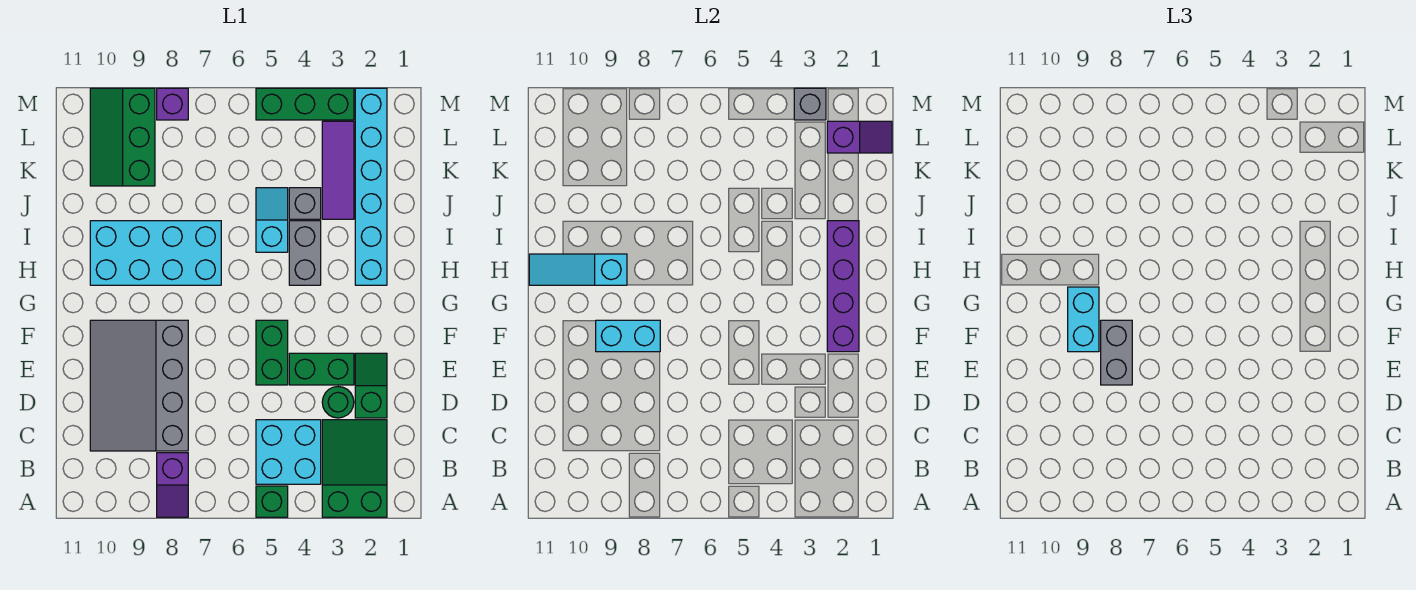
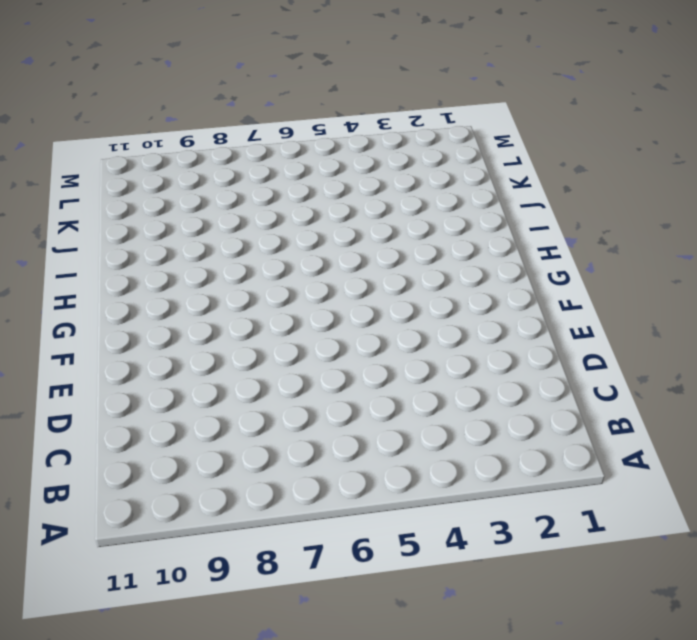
none -> green slope A2:C3 level 1 top A
none -> green brick A5 level 1
none -> purple slope A8:B8 level 1 top B

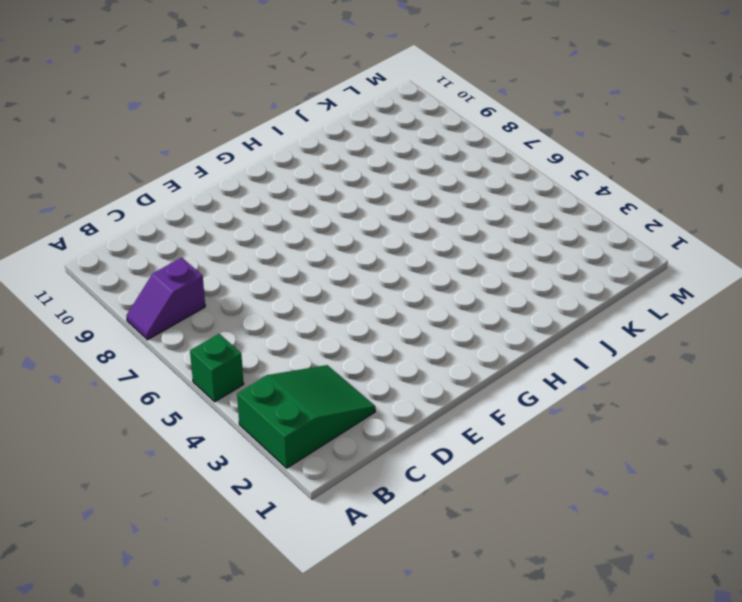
none -> cyan brick B4:C5 level 1
none -> grey slope C8:F10 level 1 top 8
none -> green slope D2:E2 level 1 top D

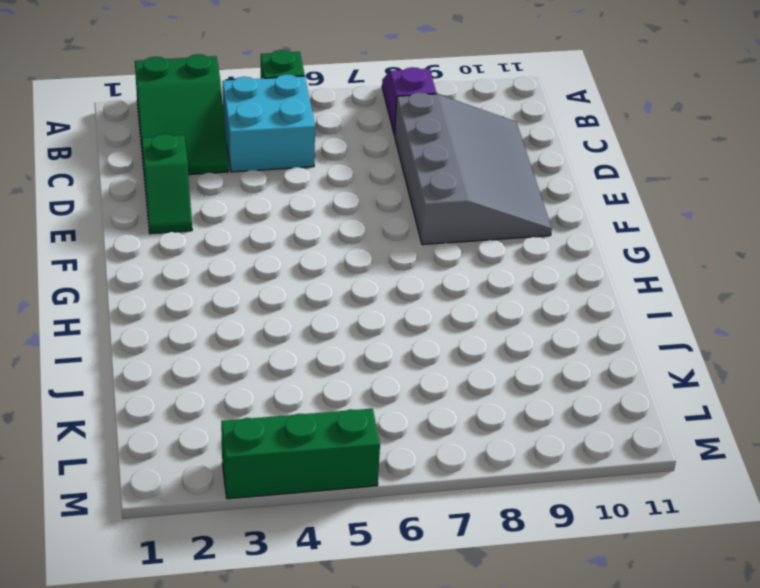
none -> green round brick D3 level 1
none -> green brick E3:E4 level 1
none -> green brick E5:F5 level 1

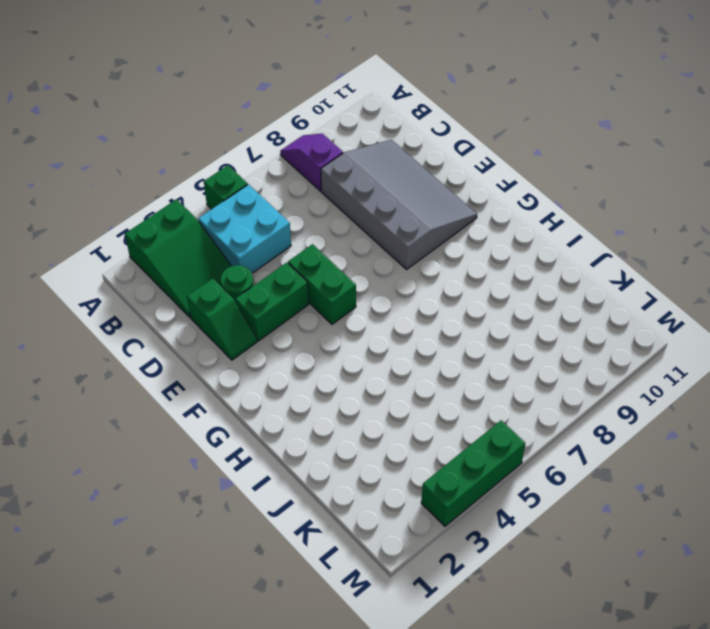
none -> cyan brick H2:M2 level 1
none -> grey brick H4:I4 level 1
none -> cyan brick H7:I10 level 1

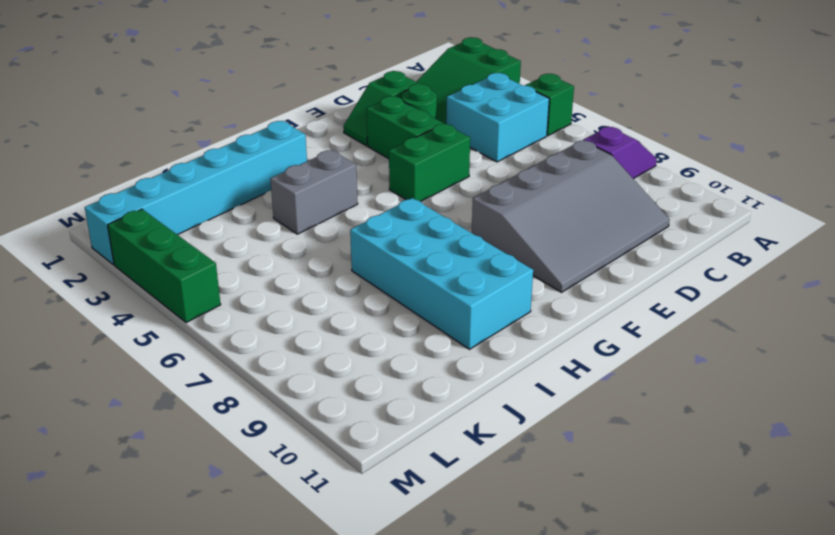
none -> cyan slope I5:J5 level 1 top I
none -> purple tile J3:L3 level 1
none -> grey brick J4 level 1

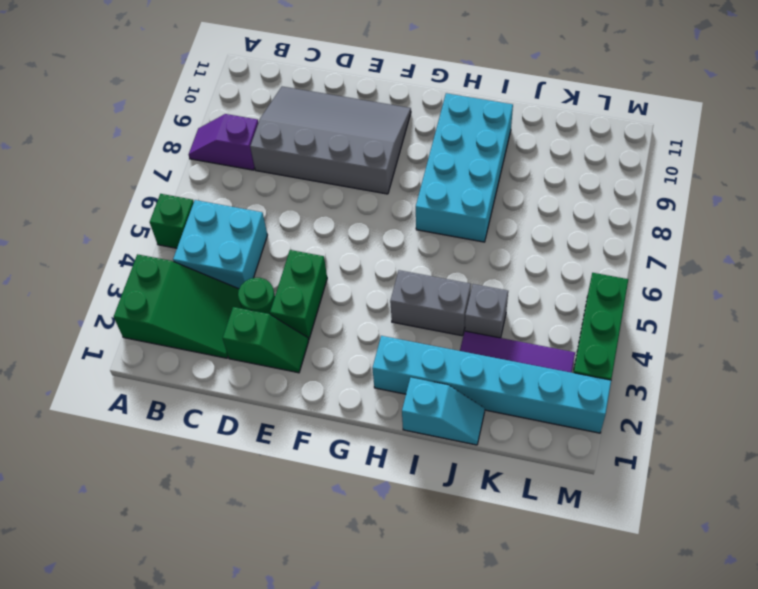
cyan slope I1:J1 level 1 top I -> cyan slope I5:J5 level 1 top I
none -> green brick E5:F5 level 1
none -> green slope K9:M10 level 1 top 9
none -> purple brick M8 level 1

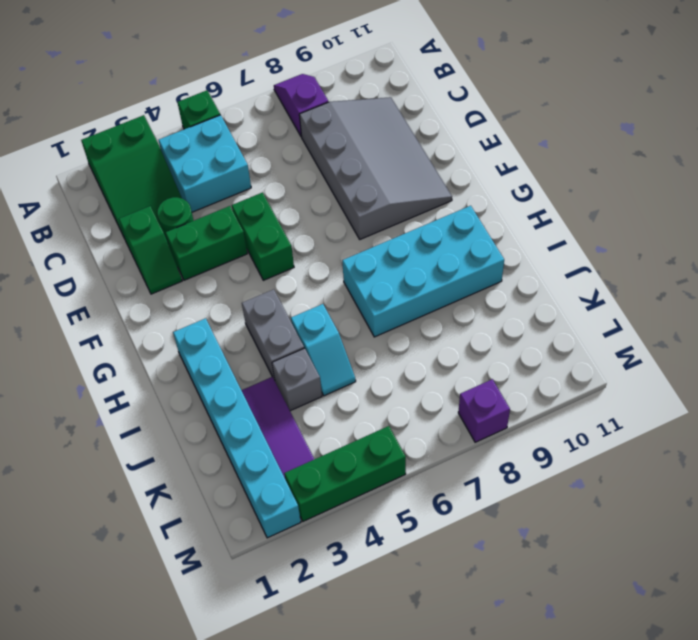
none -> green slope K9:M10 level 1 top 9
none -> purple brick F2:I2 level 2
none -> cyan brick F8:F9 level 2

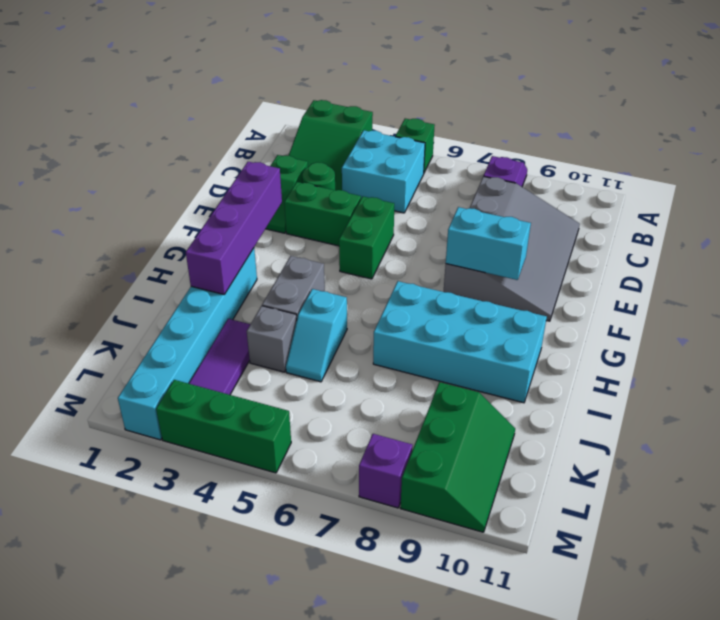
none -> cyan slope H9:H11 level 2 top 9
none -> purple slope L1:L2 level 2 top 2
none -> grey brick M3 level 2

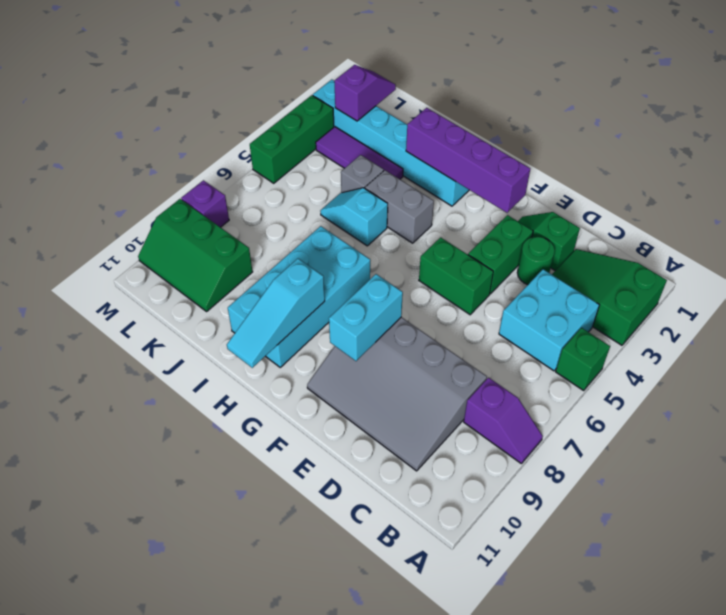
none -> grey brick M3 level 2
none -> grey brick E8:F8 level 3
none -> cyan brick F9:G9 level 3

